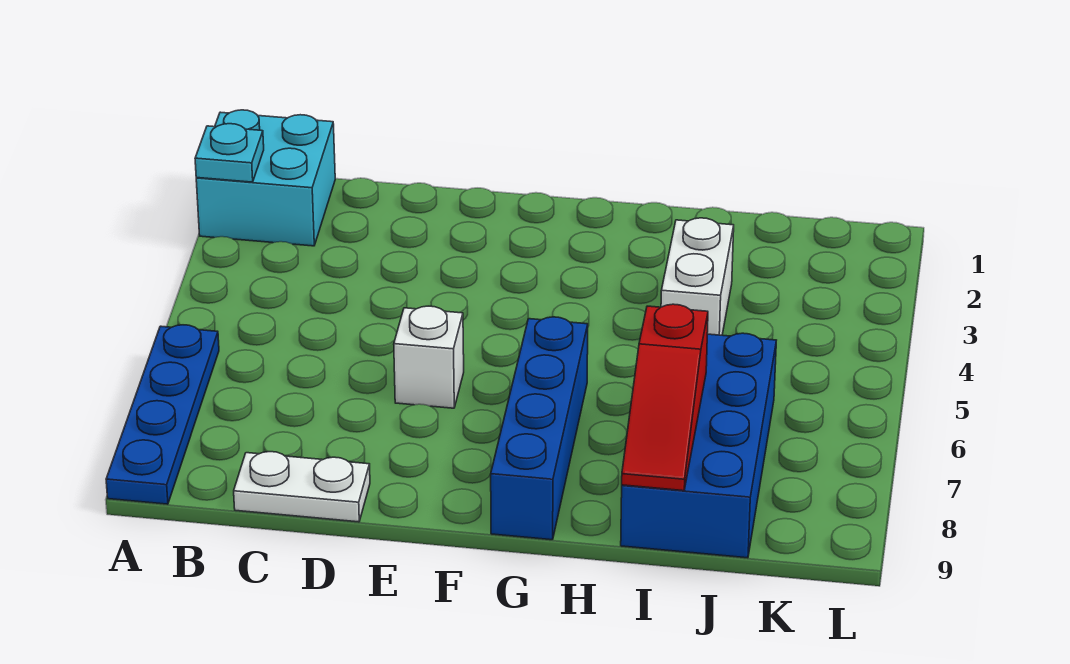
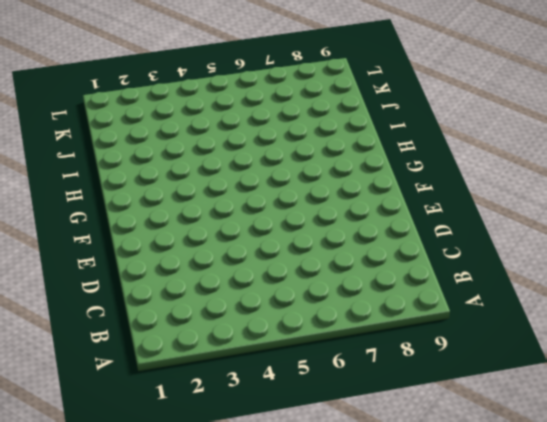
none -> cyan brick A1:B2 level 1
none -> blue plate A6:A9 level 1

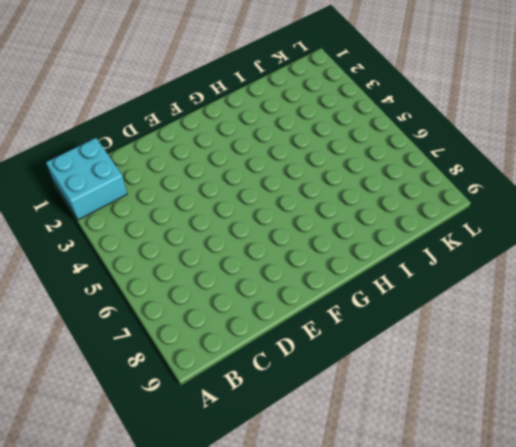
none -> blue plate A6:A9 level 1
none -> white plate C9:D9 level 1

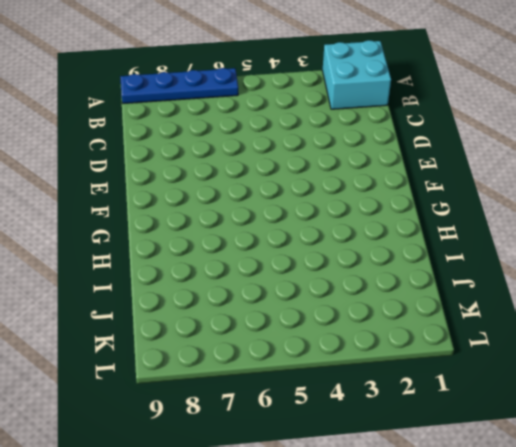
none -> white plate C9:D9 level 1
none -> white brick E6 level 1

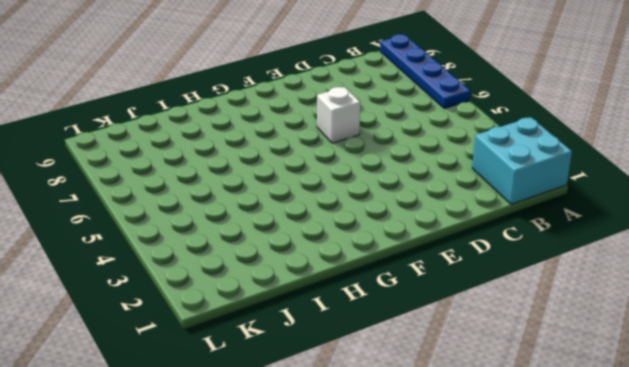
none -> white plate C9:D9 level 1
none -> blue brick G6:G9 level 1

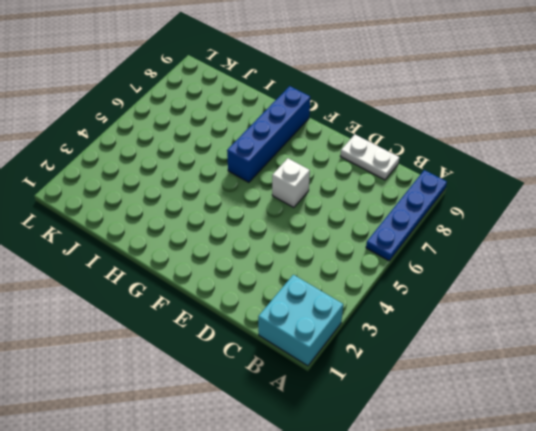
none -> white brick I3:I4 level 1
none -> blue brick I6:J9 level 1

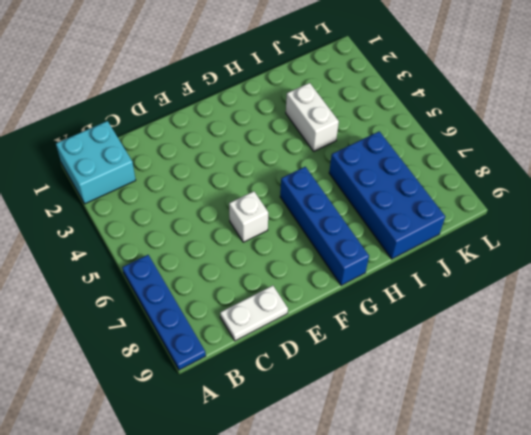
none -> cyan plate A2 level 2
none -> red slope I7:I9 level 2 top 7

